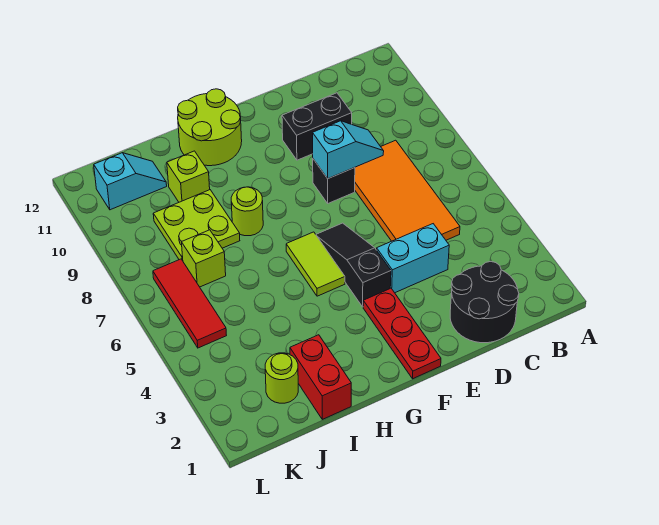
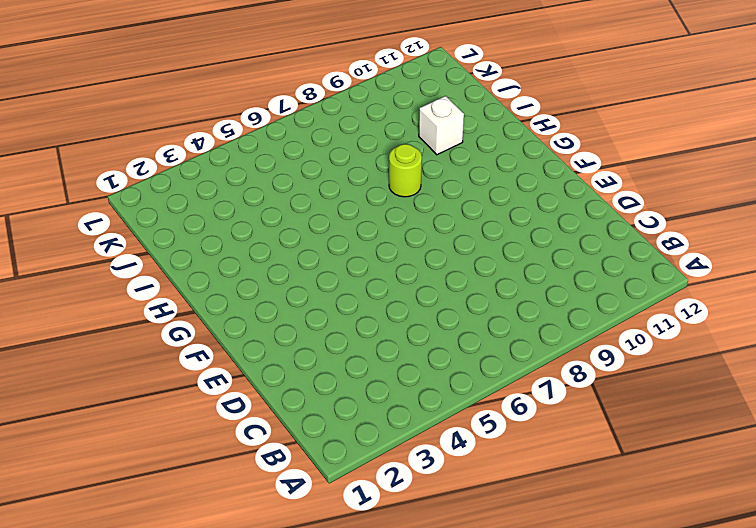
white brick I10 level 1 -> lime brick I10 level 1
none -> black round brick C1:D2 level 1
none -> orange tile C5:D8 level 1
none -> cyan brick D4:E4 level 1

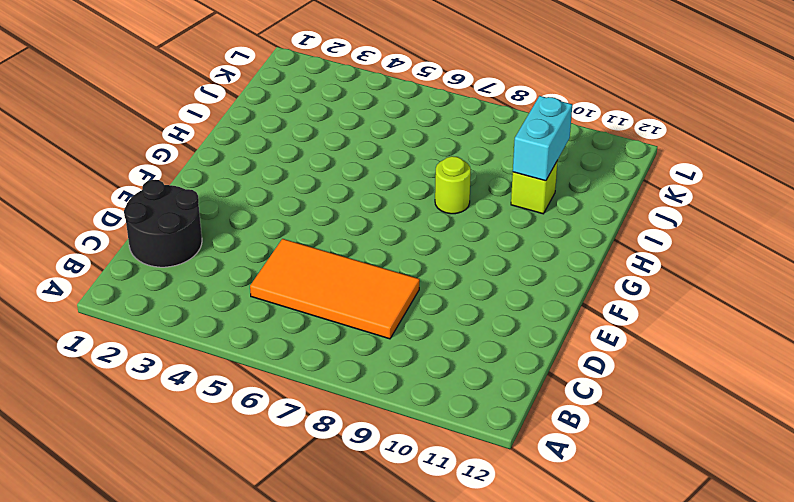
cyan brick I10:J10 level 2 -> cyan brick D4:E4 level 1
none -> black brick D10:E10 level 1
none -> black brick E8 level 1
none -> red plate F1:F3 level 1

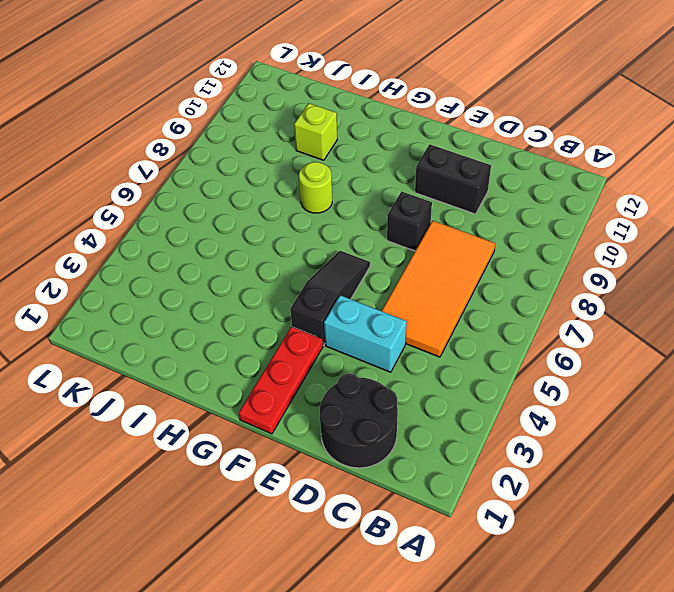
none -> lime tile G5:G6 level 1
none -> lime round brick G11:H12 level 1
none -> red brick I1:I2 level 1

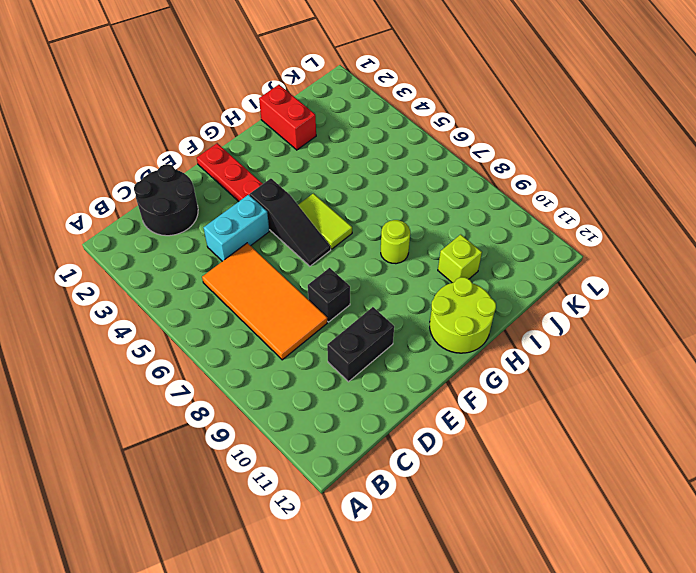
none -> lime plate I8:J9 level 1
none -> lime round brick J2 level 1
none -> lime brick J7 level 1

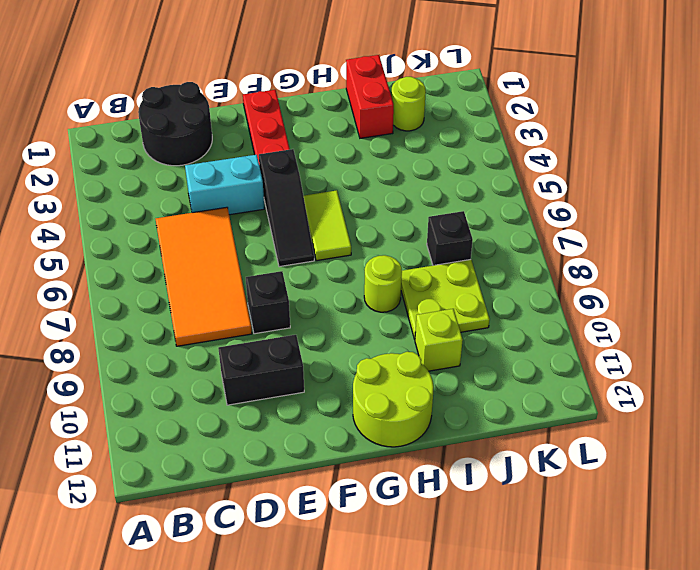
black brick J7 level 1 -> lime brick J7 level 1
none -> cyan slope J11:K11 level 1 top K
none -> red tile K5:K7 level 1
none -> cyan slope D8:E8 level 2 top E

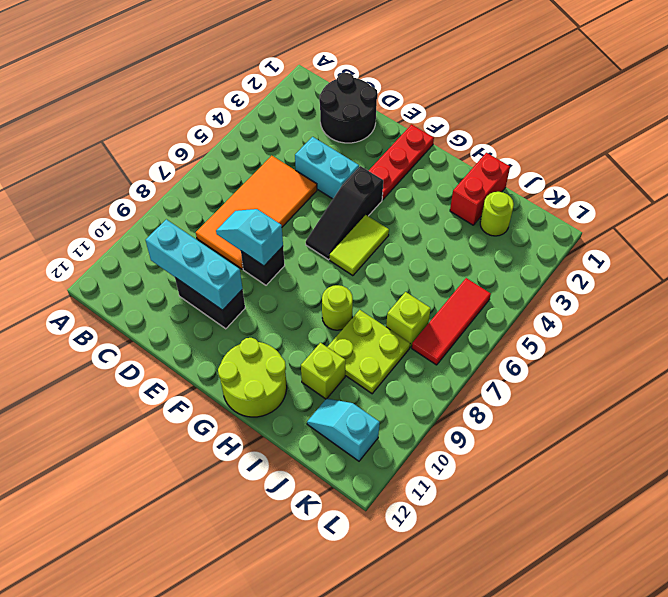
cyan brick C10:E10 level 2 -> none

